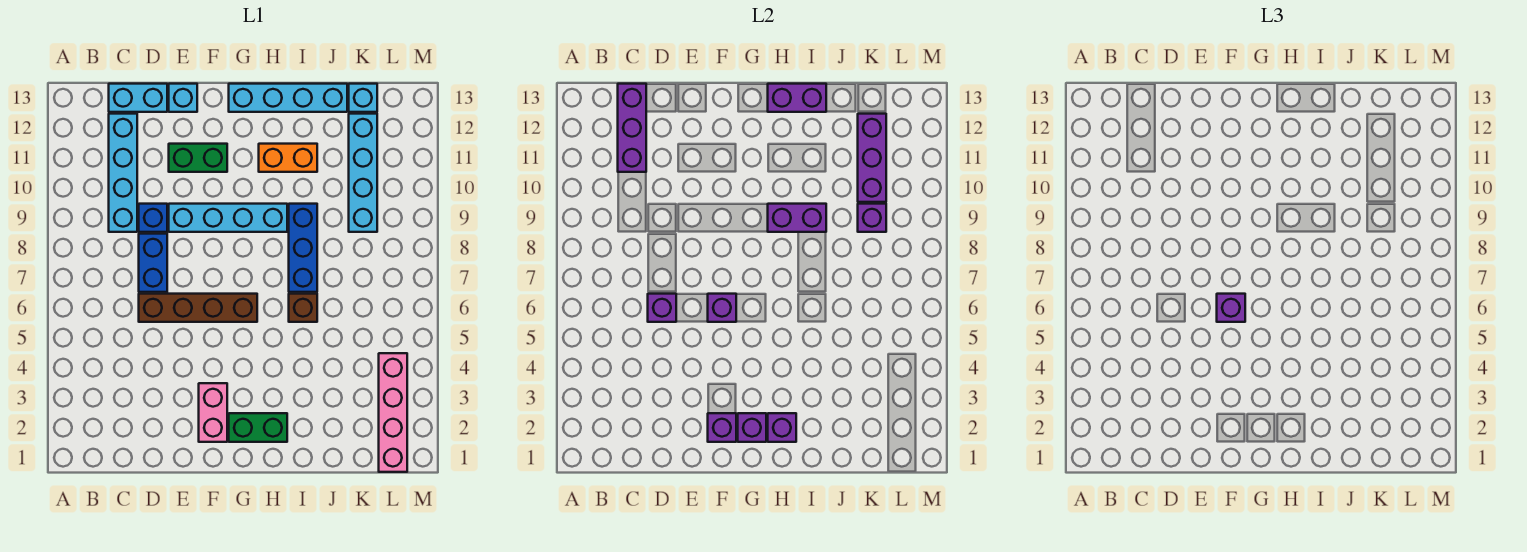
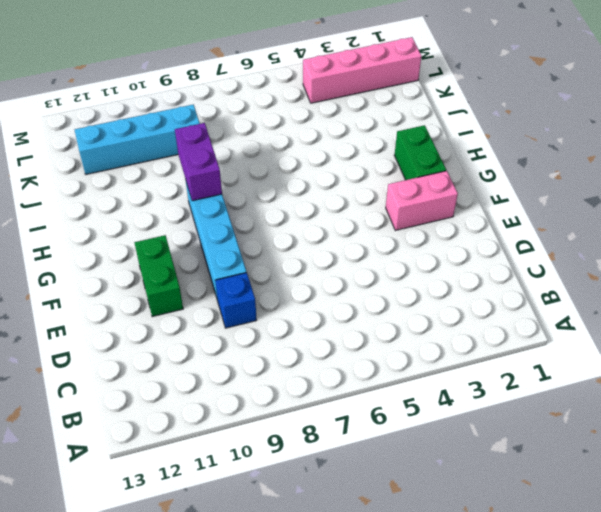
none -> cyan brick C9:C12 level 1
none -> cyan brick C13:D13 level 1
none -> brown brick D6:G6 level 1

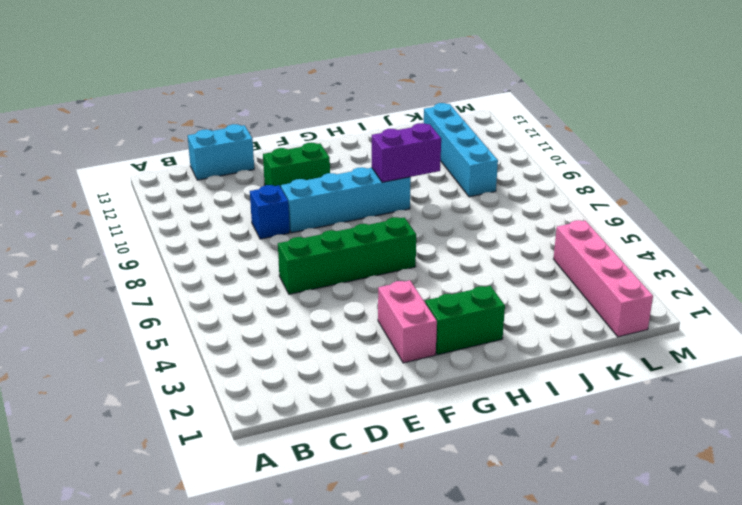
green brick D6:G6 level 1 -> brown brick D6:G6 level 1
none -> cyan brick C9:C12 level 1
none -> blue brick D7:D8 level 1
none -> cyan brick E13 level 1

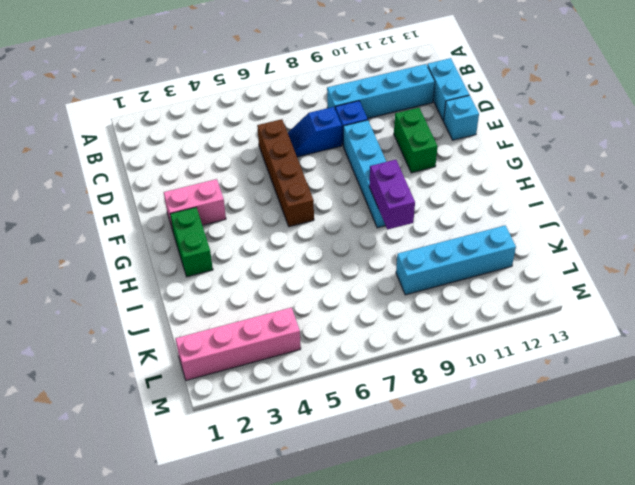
blue slope D7:D8 level 1 top 8 -> blue brick D7:D8 level 1
none -> cyan brick G13:J13 level 1
none -> orange brick H11:I11 level 1
none -> brown brick I6 level 1

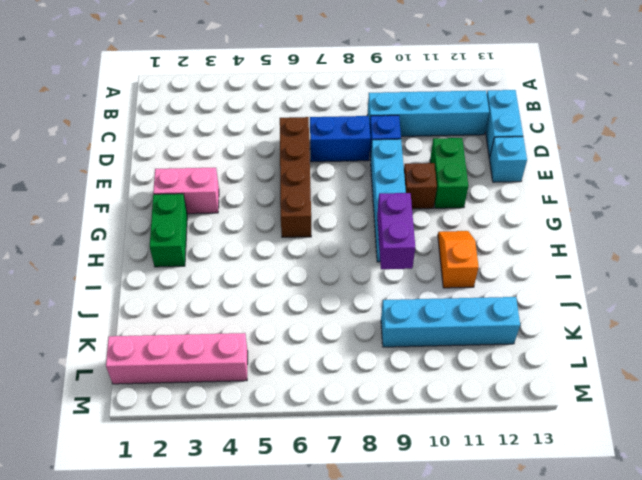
brown brick F10 level 1 -> brown brick I6 level 1
orange slope H11:I11 level 1 top I -> orange brick H11:I11 level 1
none -> cyan brick G13:J13 level 1
none -> blue brick I7:I9 level 1
none -> cyan brick K13 level 1

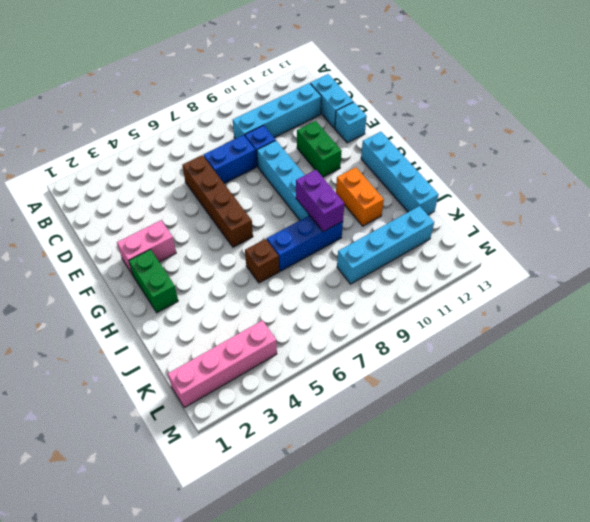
none -> cyan brick K13 level 1
none -> purple brick C11:C13 level 2
none -> purple brick D6 level 2

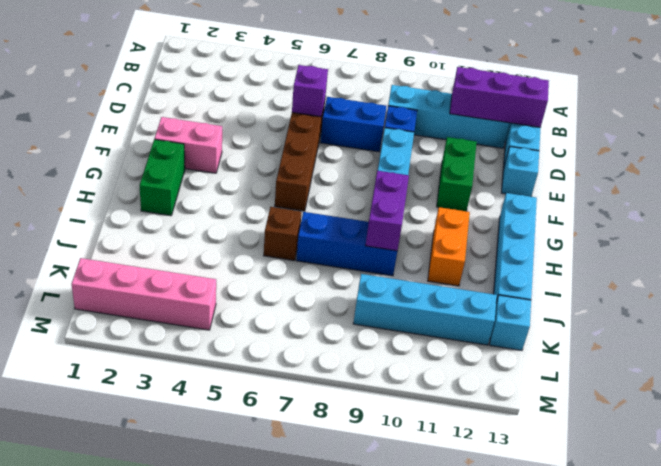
none -> purple brick F2 level 2
none -> purple brick F6 level 2
none -> purple brick G2 level 2

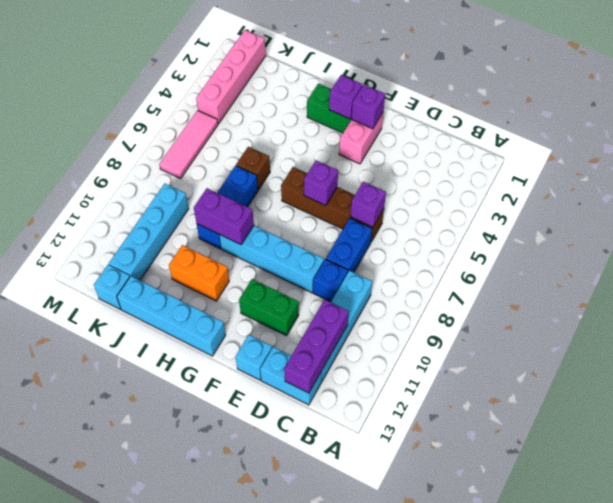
pink tile L5:L7 level 1 -> none
none -> purple brick H2 level 2
none -> purple brick H13:I13 level 2
none -> purple brick K9 level 2

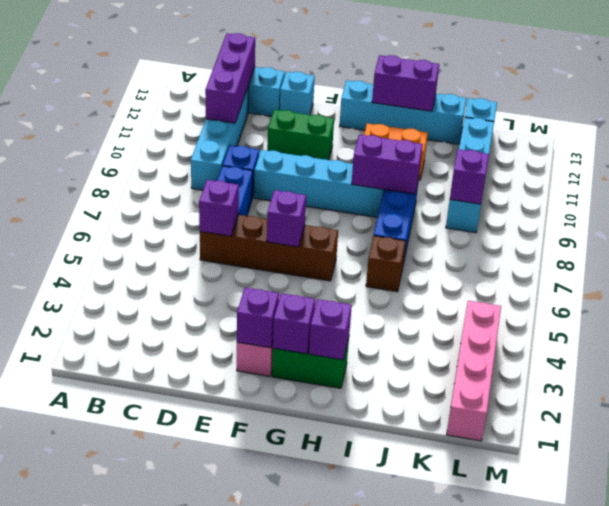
none -> purple brick K10:K12 level 2
none -> purple brick F6 level 3

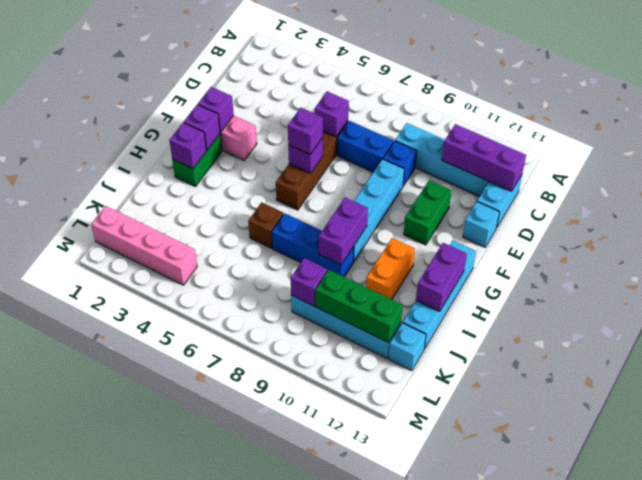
green brick K10:K12 level 2 -> purple brick K10:K12 level 2

